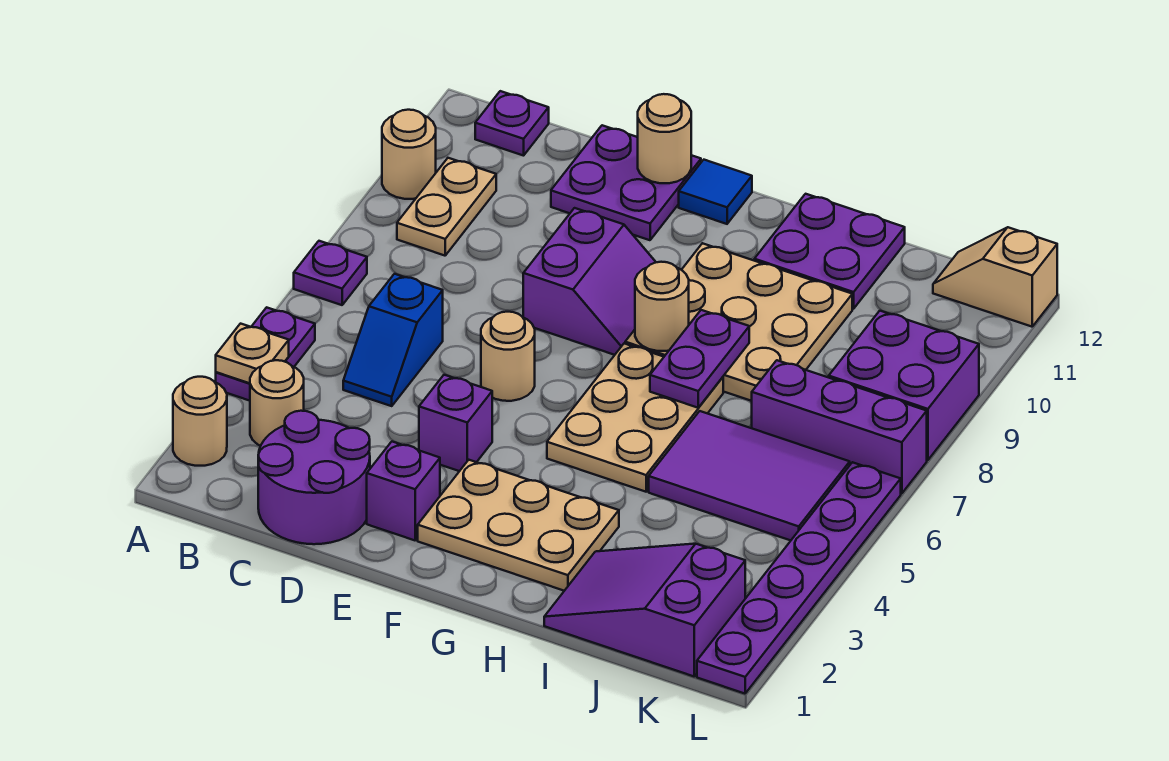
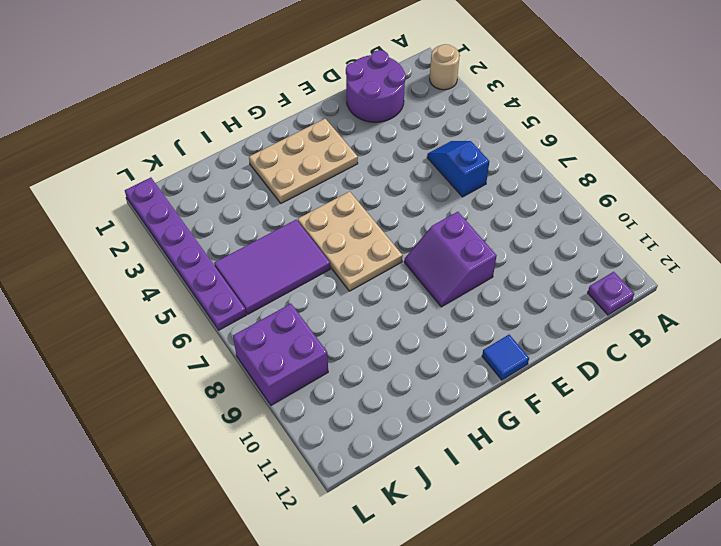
none -> purple plate A4:A5 level 1
none -> purple plate A7 level 1
none -> tan round brick A10 level 1

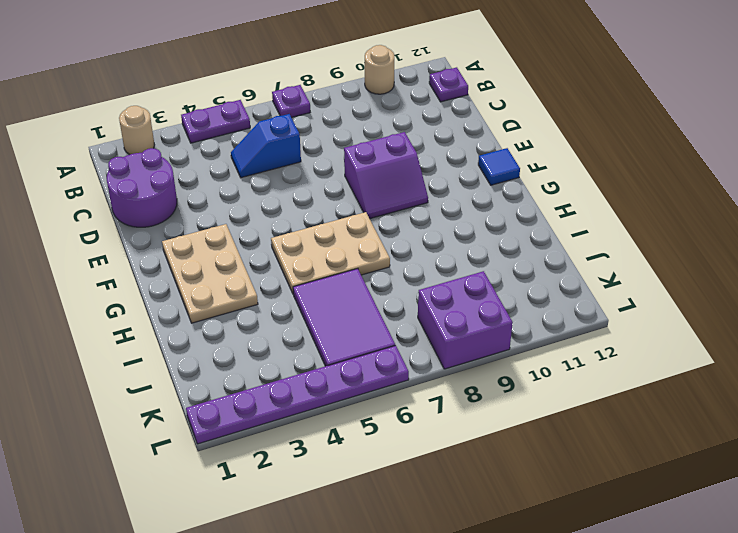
none -> tan round brick B3 level 1
none -> tan plate B9:B10 level 1
none -> purple plate D11:E12 level 1

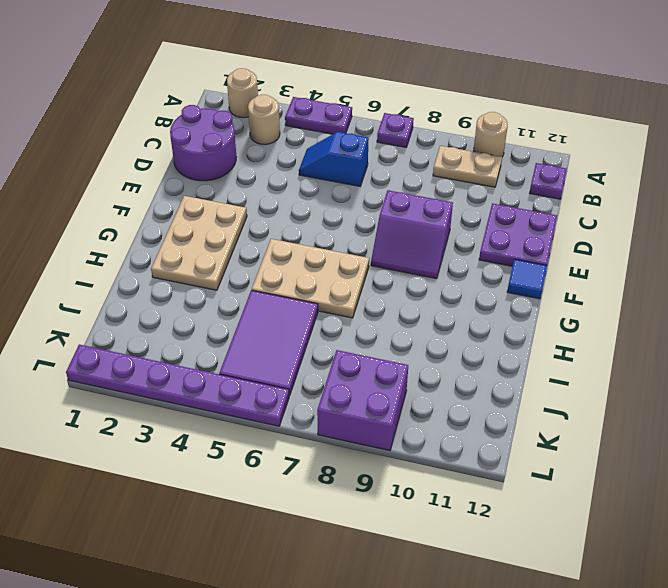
none -> purple brick E2 level 1
none -> purple brick E4 level 1
none -> tan round brick E6 level 1

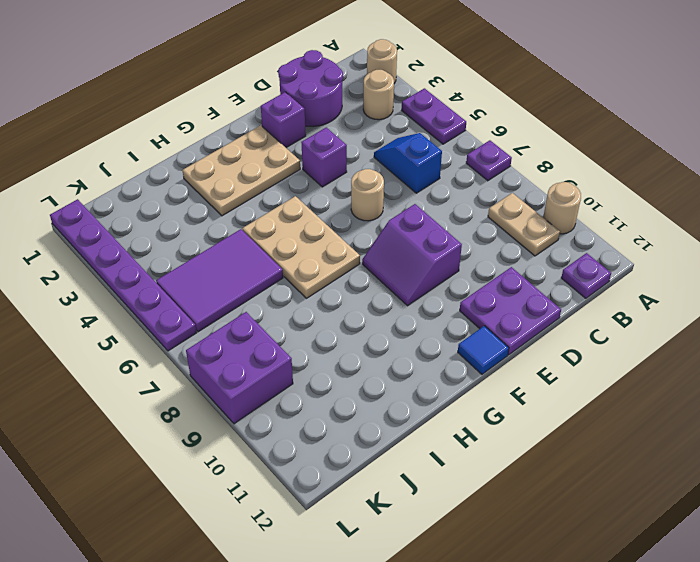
none -> tan plate G8:I10 level 1
none -> purple plate H11:I12 level 1
none -> purple slope I1:K2 level 1 top K

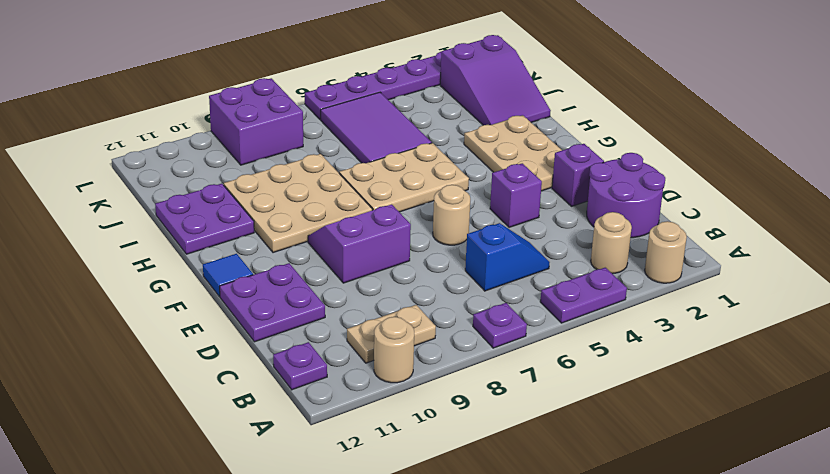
none -> purple brick J7:L7 level 1
none -> tan slope K12:L12 level 1 top L
none -> tan plate A4 level 2

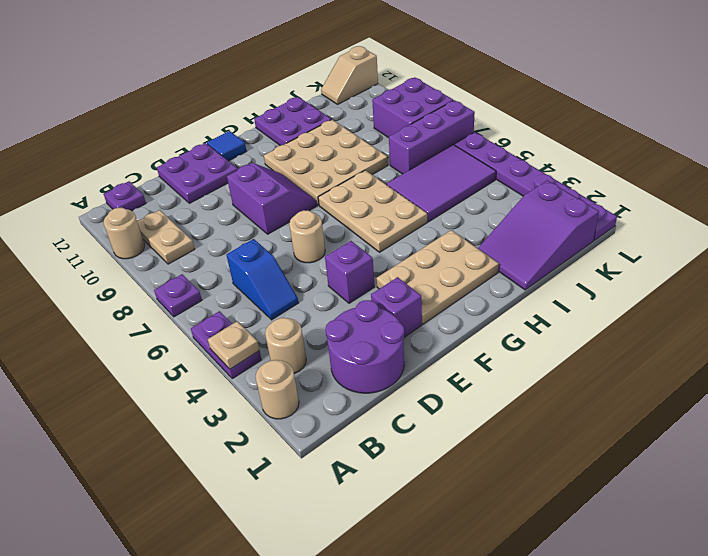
none -> tan round brick E12 level 2
none -> tan round brick G8 level 2
none -> purple plate H7:H8 level 2

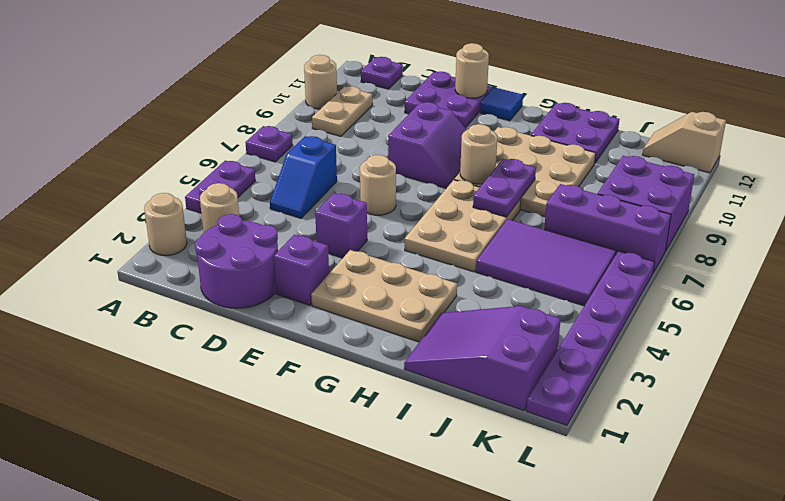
none -> tan plate A4 level 2

